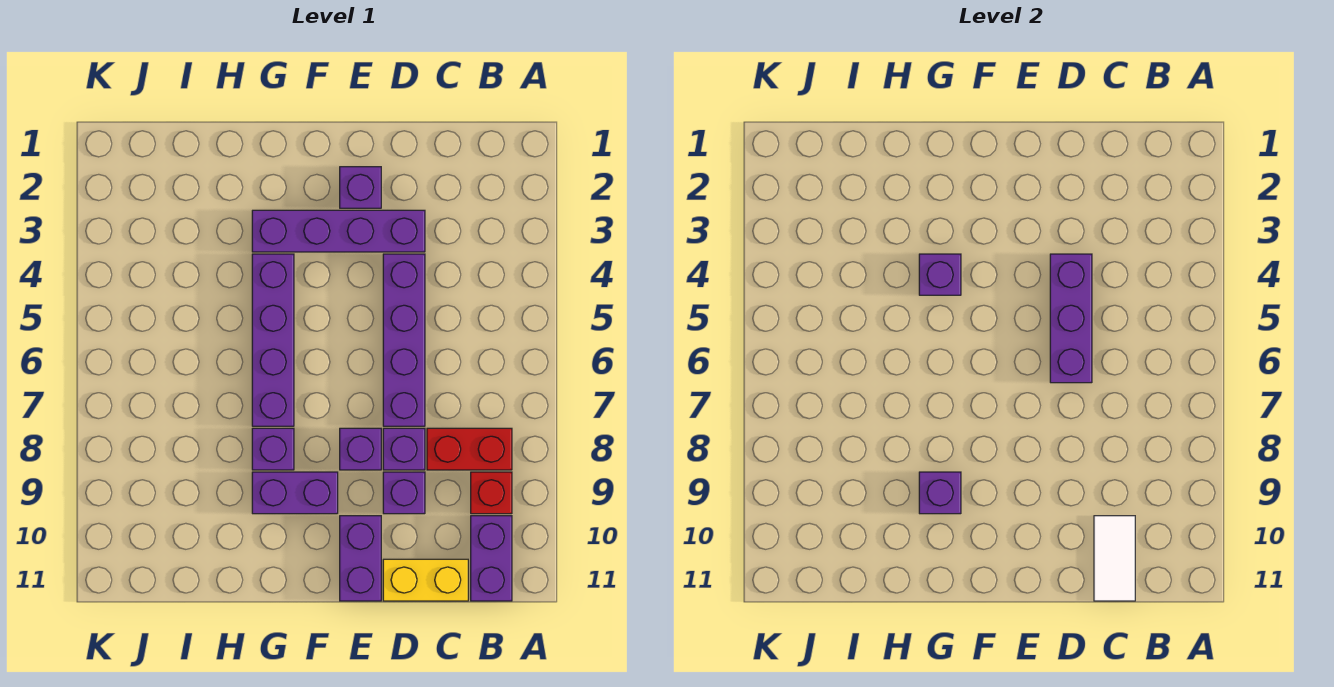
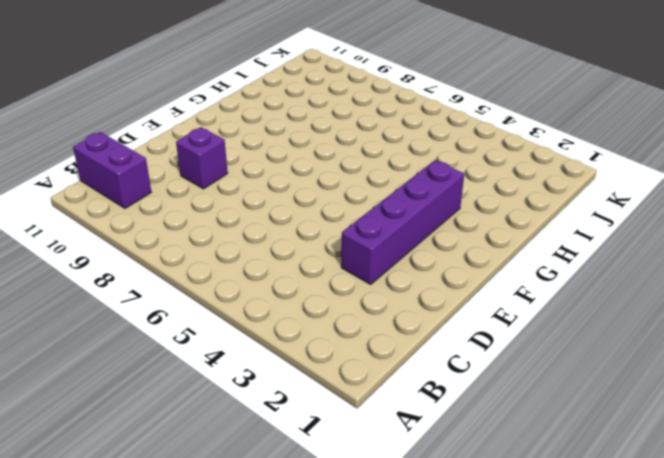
none -> red brick B8:C8 level 1
none -> red brick B9 level 1
none -> yellow brick C11:D11 level 1

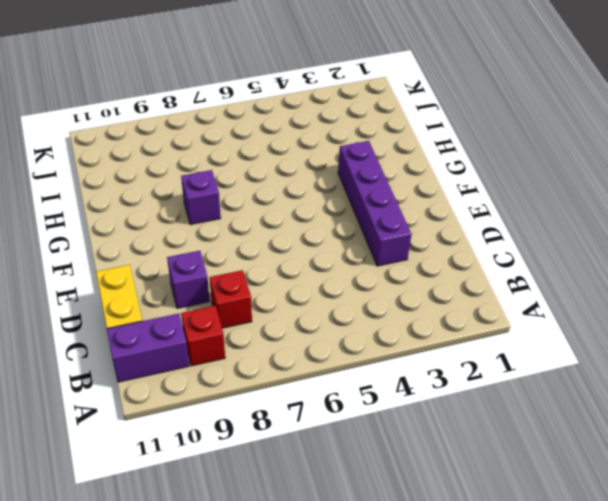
red brick C8 level 1 -> red brick B8:C8 level 1
none -> purple brick D4:D7 level 1
none -> purple brick D8 level 1
none -> purple brick E2 level 1

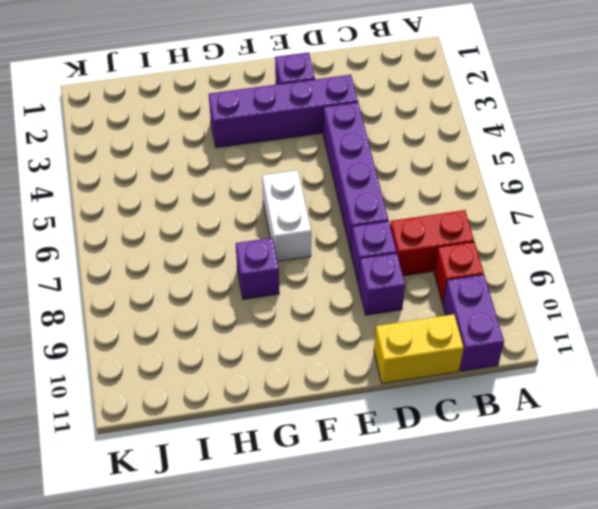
white brick F6:F7 level 1 -> none
none -> purple brick E8 level 1
none -> purple brick E10:E11 level 1
none -> purple brick F9:G9 level 1

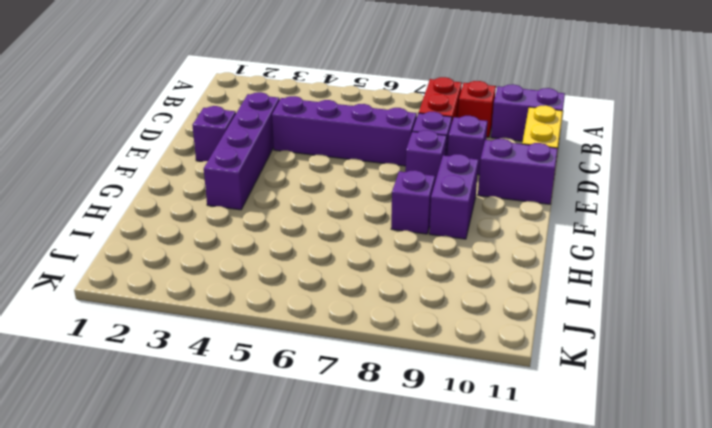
none -> purple brick G4:G7 level 1
none -> white tile C10:C11 level 2
none -> purple brick D4:D6 level 2

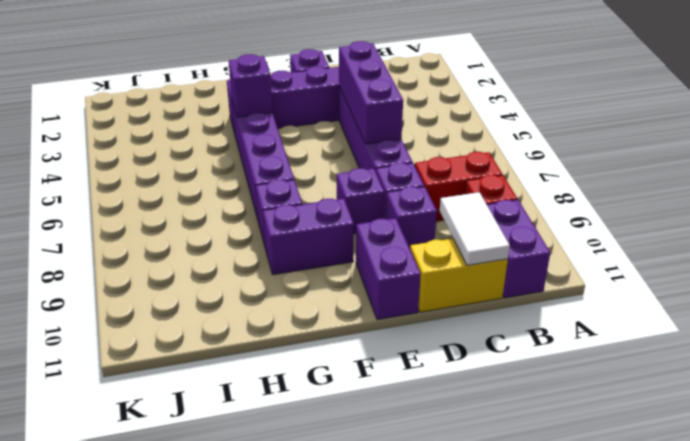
none -> purple brick G9 level 2

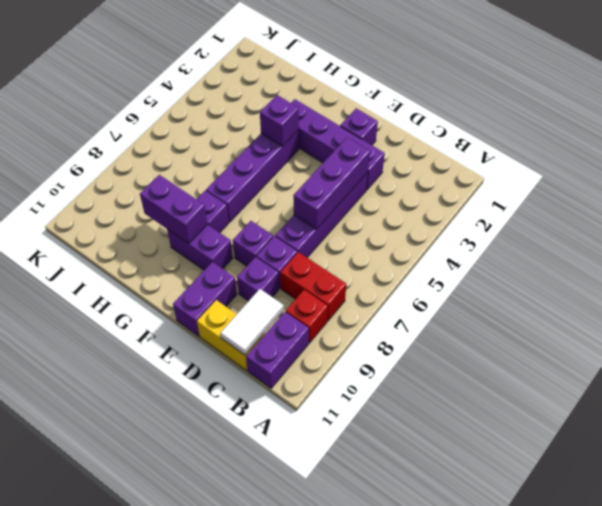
purple brick G9:H9 level 2 -> purple brick G9 level 2

